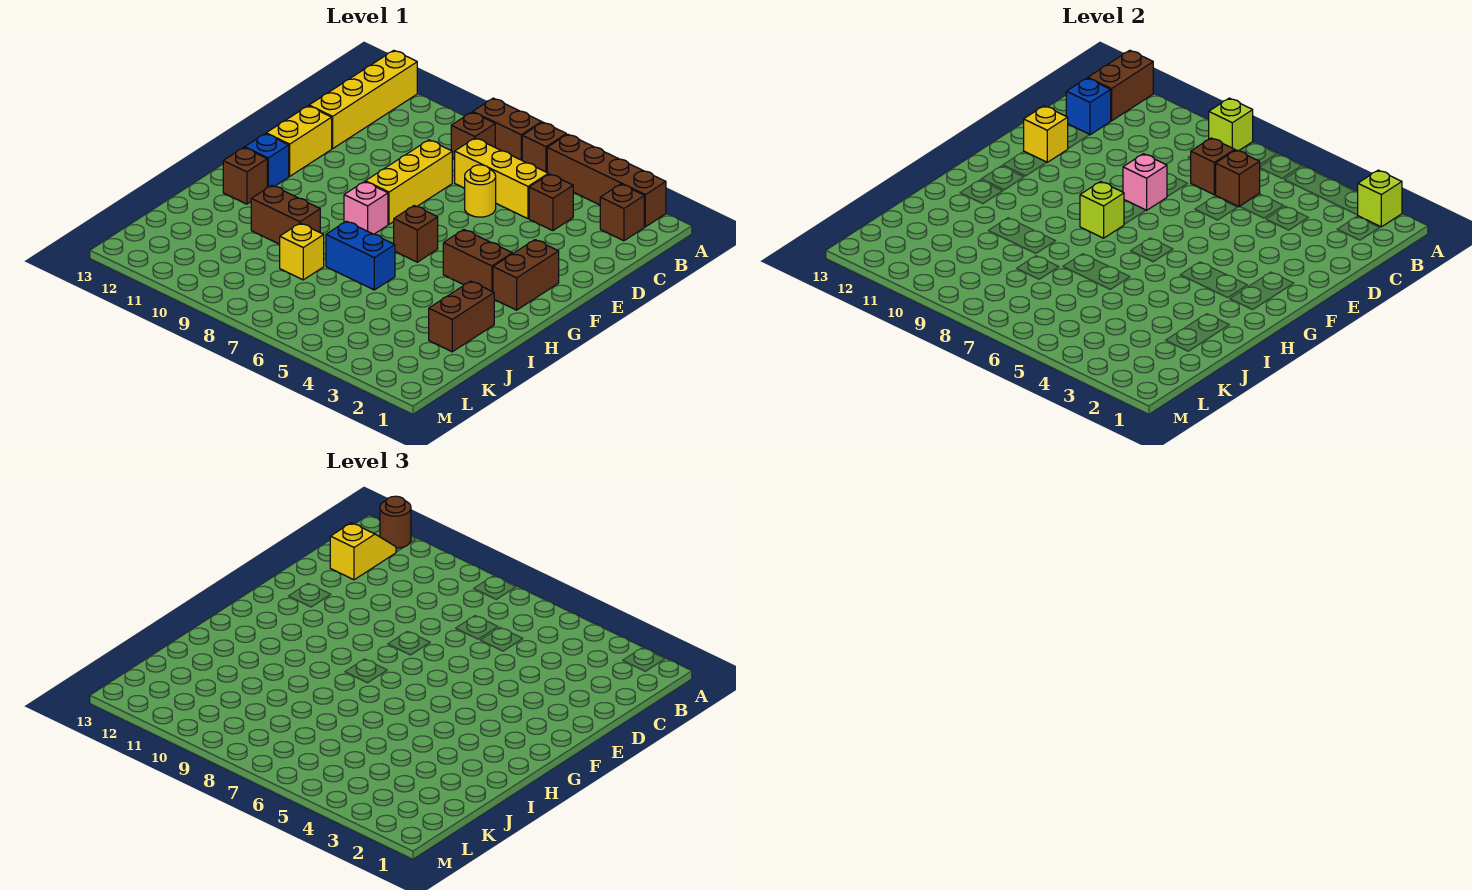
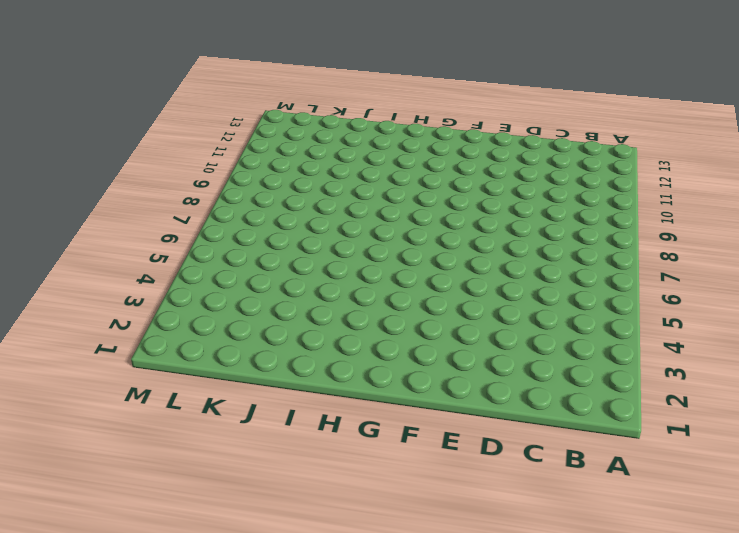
none -> brown brick A2:A5 level 1
none -> brown brick A6 level 1
none -> brown brick A7:A8 level 1
none -> yellow brick A12:D12 level 1

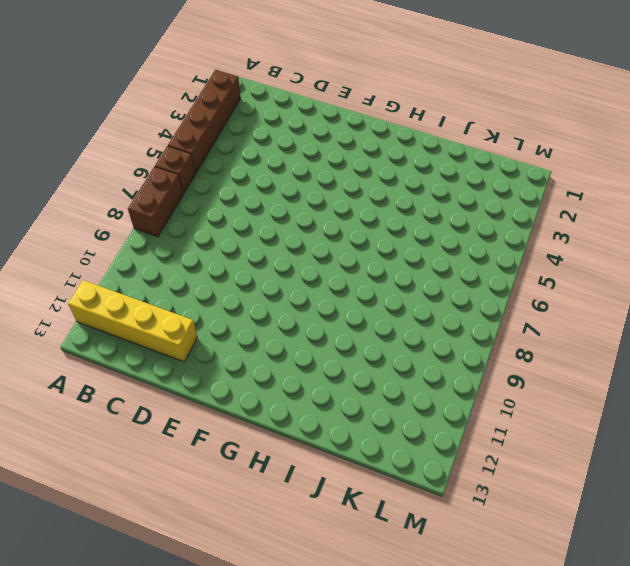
none -> brown brick B2 level 1
none -> brown brick B8 level 1
none -> brown brick C4 level 1
none -> yellow brick C5:C7 level 1

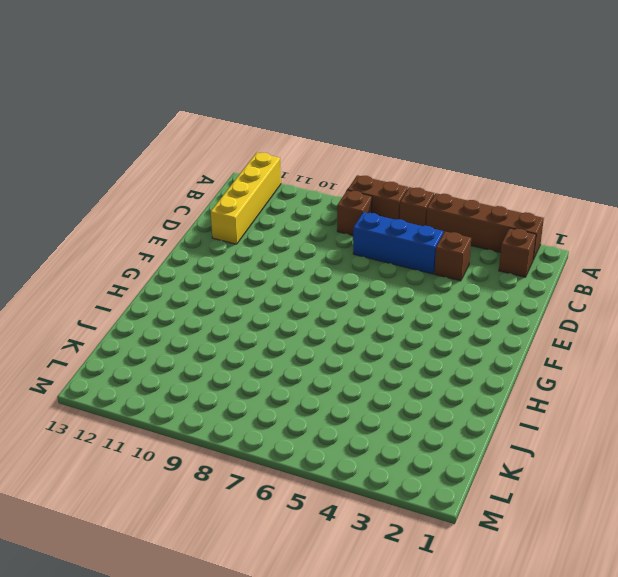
blue brick C5:C7 level 1 -> yellow brick C5:C7 level 1
none -> yellow round brick D6 level 1
none -> yellow brick D8:F8 level 1
none -> yellow brick E12:F12 level 1
none -> brown brick F2:G2 level 1

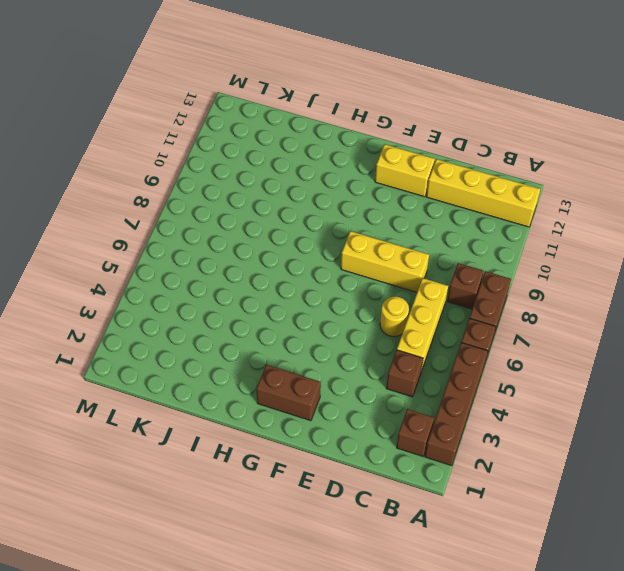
none -> brown brick G3:G4 level 1
none -> brown brick G6 level 1
none -> pink brick G8 level 1
none -> blue brick G12 level 1

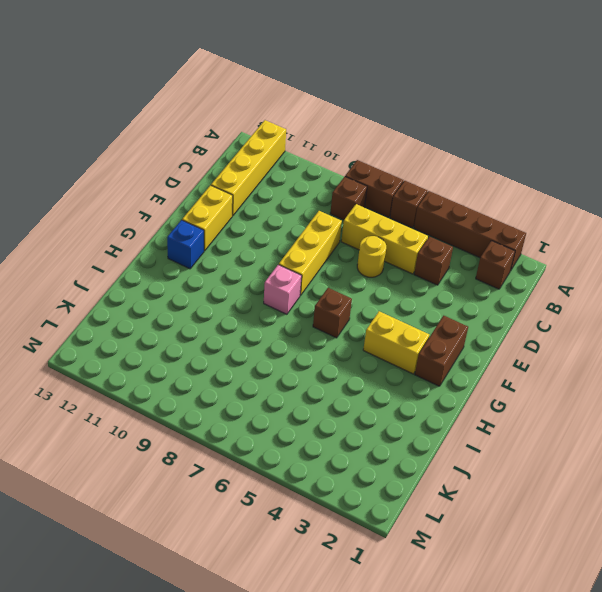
yellow brick G3:G4 level 1 -> brown brick G3:G4 level 1
none -> brown brick H12 level 1
none -> brown brick I2:J2 level 1
none -> blue brick I6:I7 level 1
none -> brown brick I9:I10 level 1

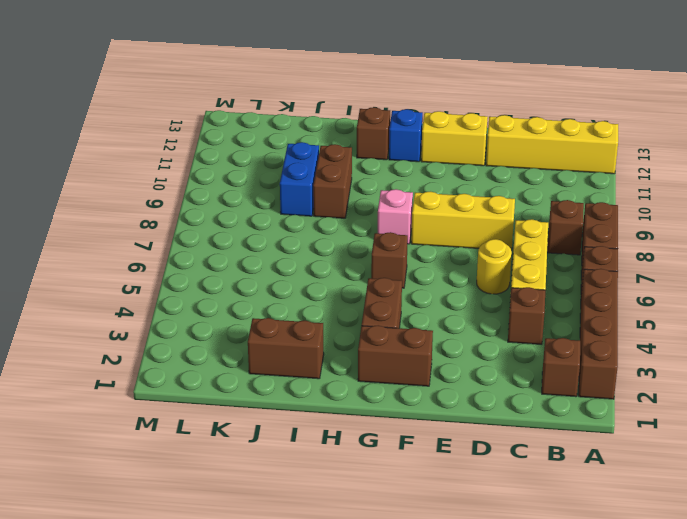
blue brick J9:J10 level 1 -> blue brick I6:I7 level 1
none -> yellow brick J8 level 1
none -> lime brick A2 level 2
none -> lime brick A8 level 2
none -> brown brick A12:B12 level 2

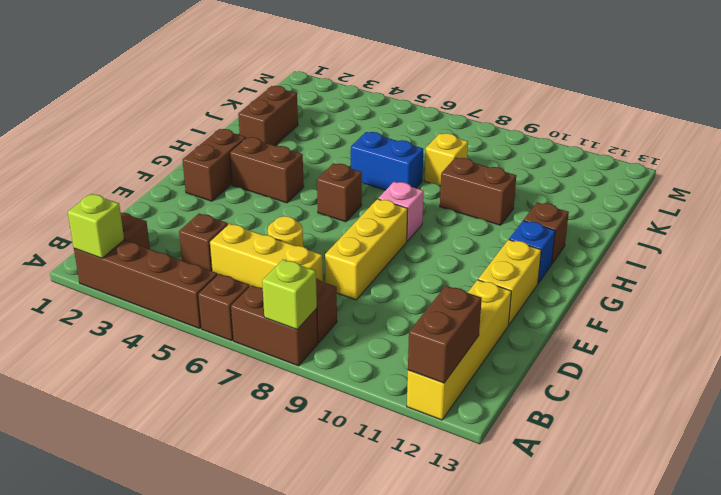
none -> brown brick C6 level 2
none -> brown brick C7 level 2
none -> blue brick C12 level 2
none -> pink brick E8 level 2

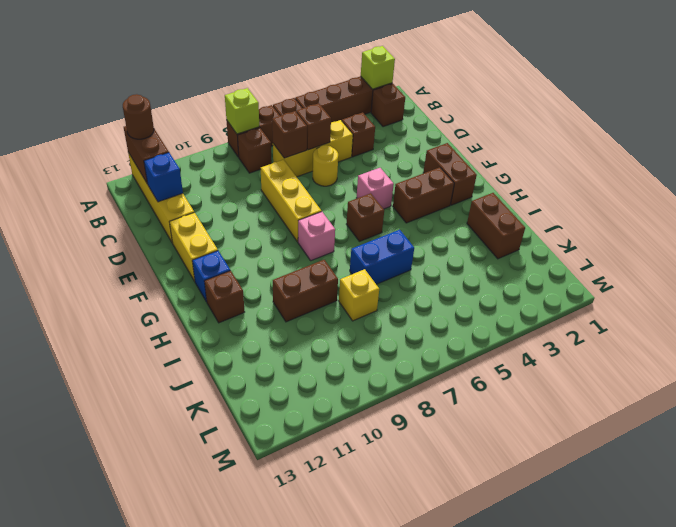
pink brick F5 level 1 -> pink brick E8 level 2
none -> yellow brick E12 level 2
none -> lime brick G8 level 2
none -> yellow slope B12:C12 level 3 top C

